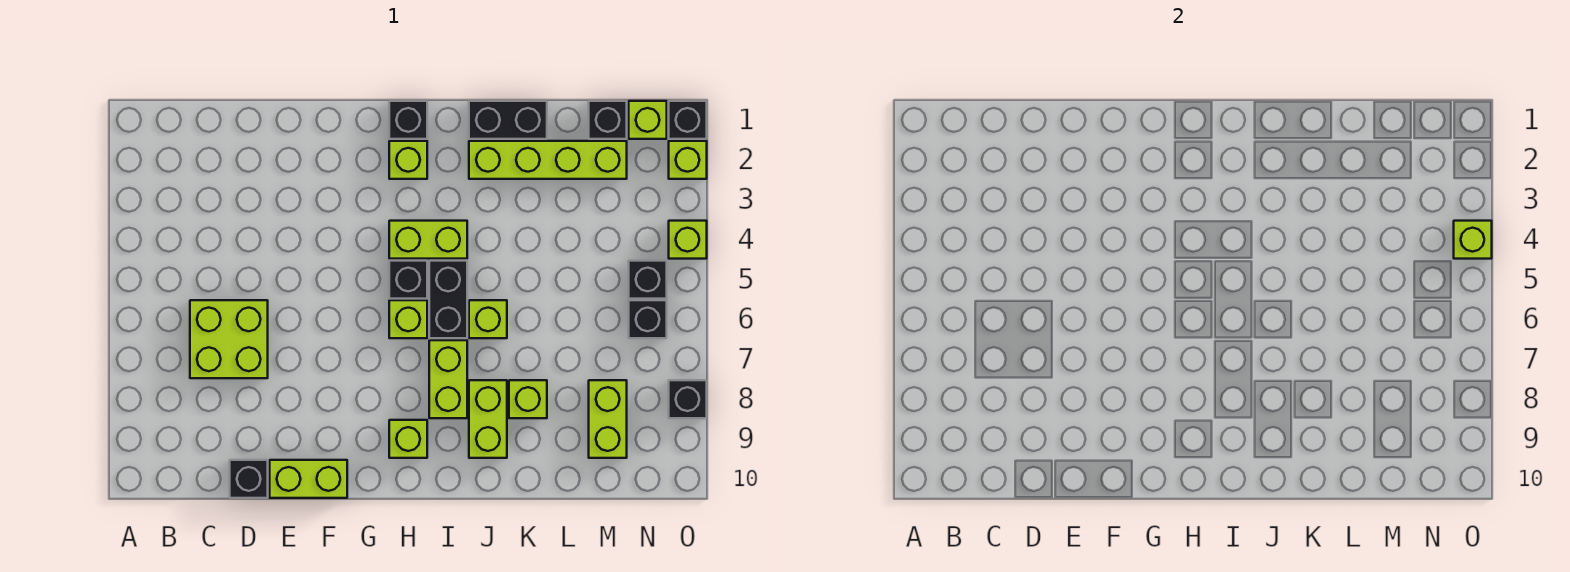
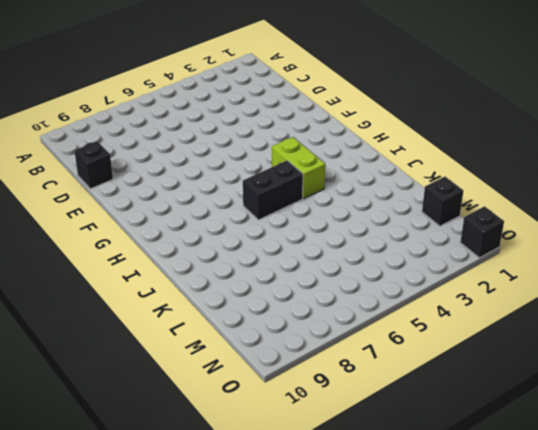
none -> lime brick C6:D7 level 1
none -> lime brick E10:F10 level 1
none -> black brick H1 level 1

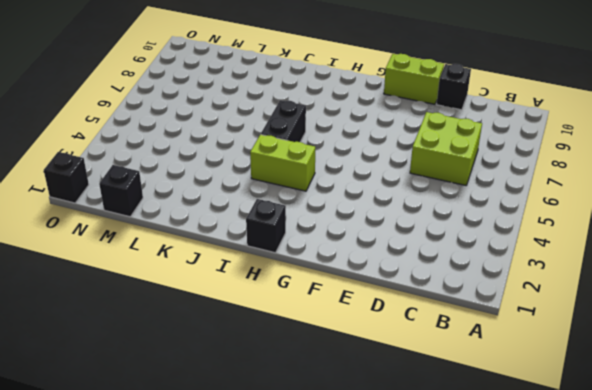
none -> lime brick H2 level 1
none -> black brick H5 level 1
none -> lime brick H6 level 1

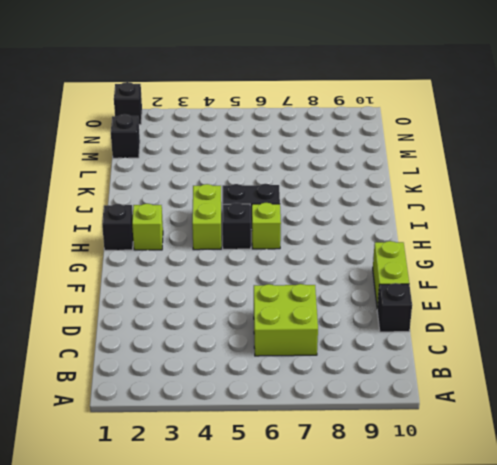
none -> lime brick H9 level 1
none -> lime brick I7:I8 level 1
none -> black brick J1:K1 level 1

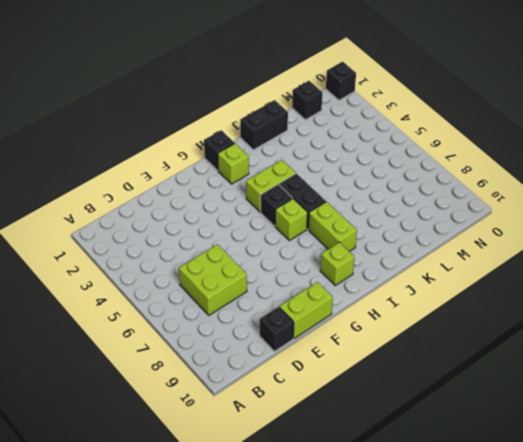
none -> lime brick J2:M2 level 1
none -> lime brick J6 level 1
none -> lime brick J8:J9 level 1

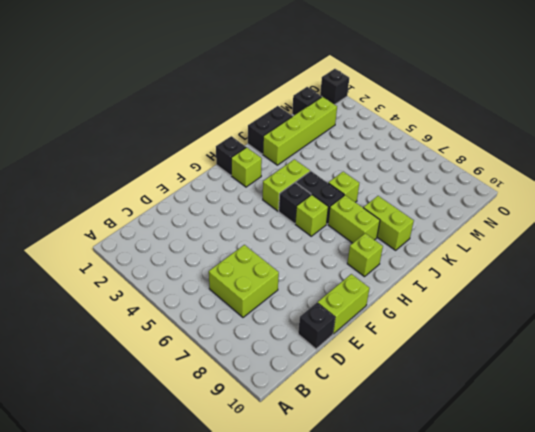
none -> lime brick K8 level 1
none -> lime brick M8:M9 level 1
none -> lime brick N1 level 1

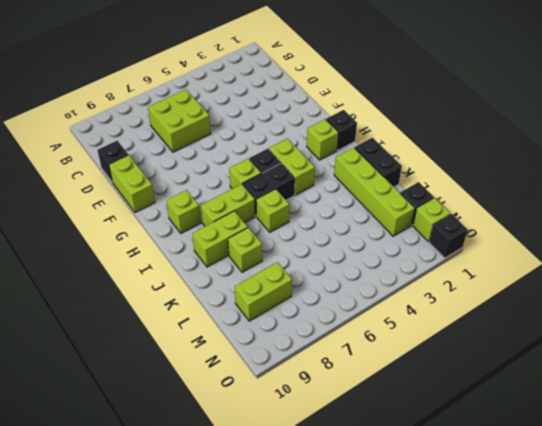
none -> black brick N5 level 1
none -> black brick N6 level 1
none -> lime brick O2 level 1

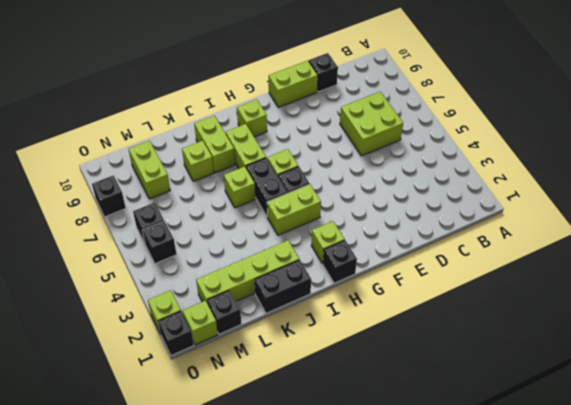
none -> lime brick O4 level 1
none -> lime brick O4 level 2

